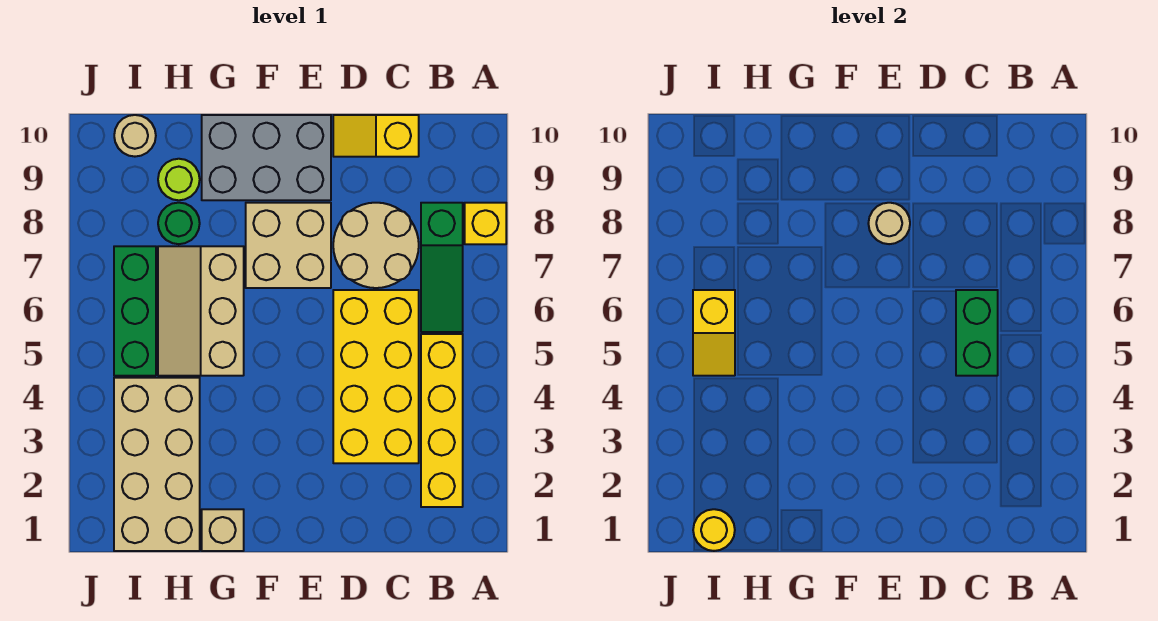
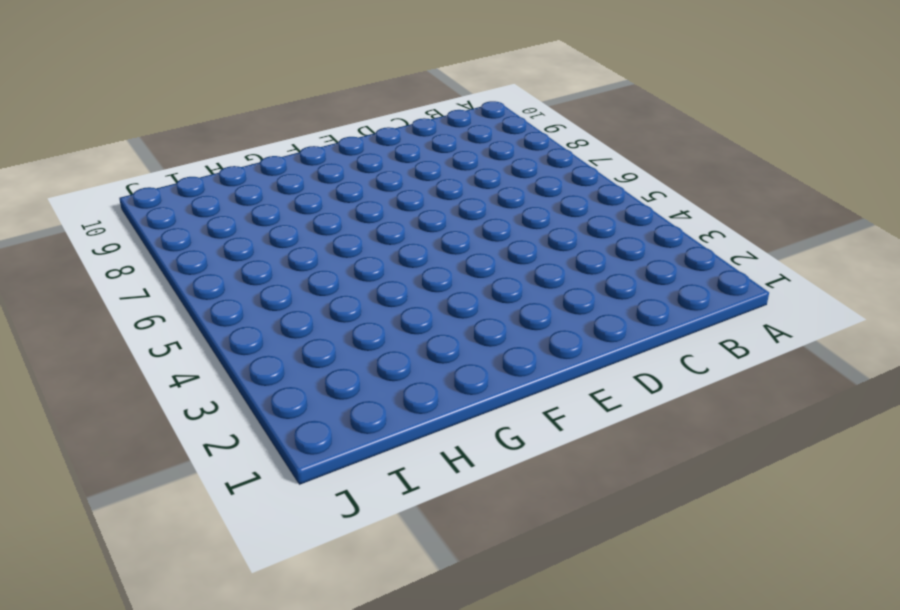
none -> yellow brick A8 level 1
none -> yellow brick B2:B5 level 1
none -> green slope B6:B8 level 1 top 8

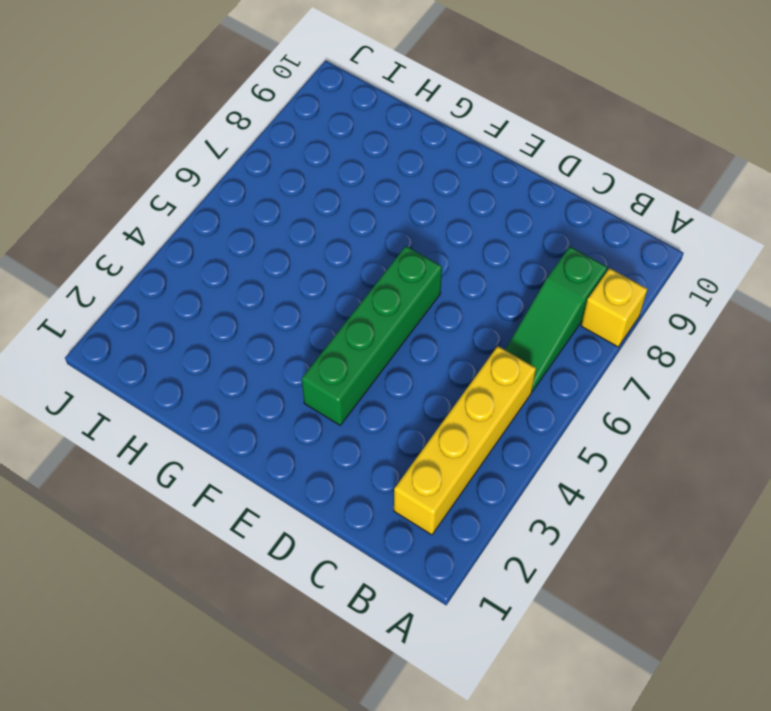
green brick E3:E6 level 1 -> none
none -> yellow brick C3:D6 level 1
none -> tan round brick C7:D8 level 1
none -> yellow slope C10:D10 level 1 top C

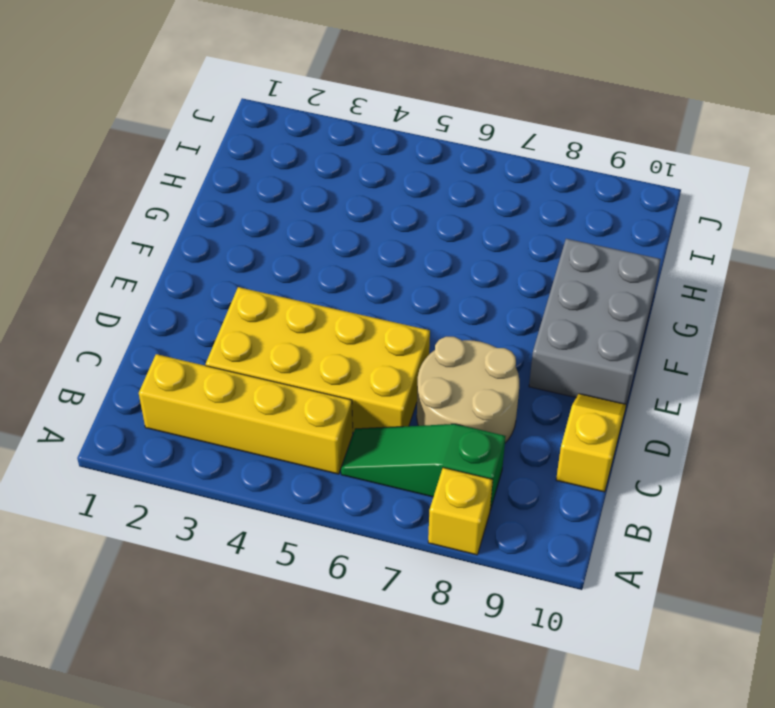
none -> tan brick E7:F8 level 1
none -> tan brick G1 level 1
none -> tan slope G5:H7 level 1 top G

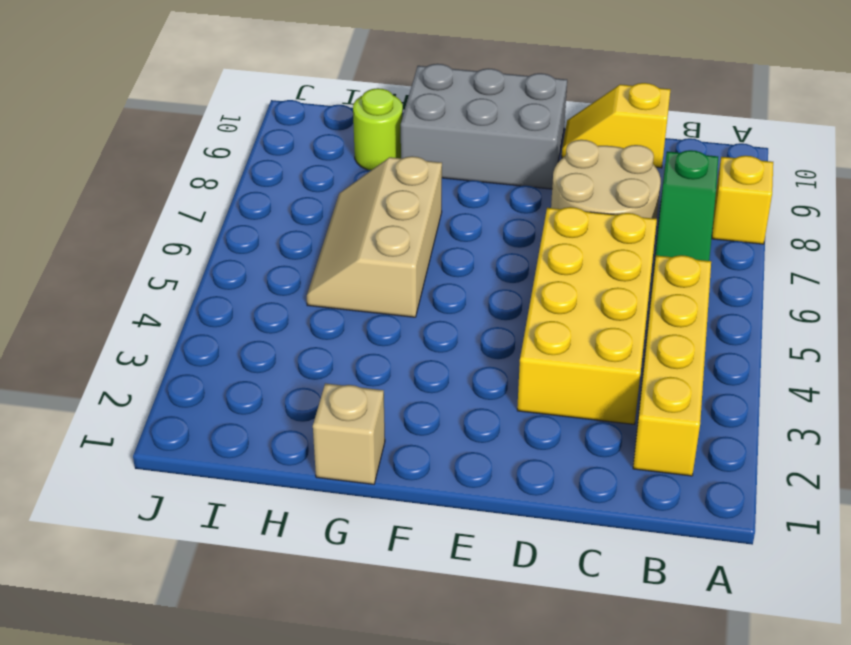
none -> tan brick E7:F8 level 1
none -> tan brick H1:I4 level 1
none -> green round brick H8 level 1

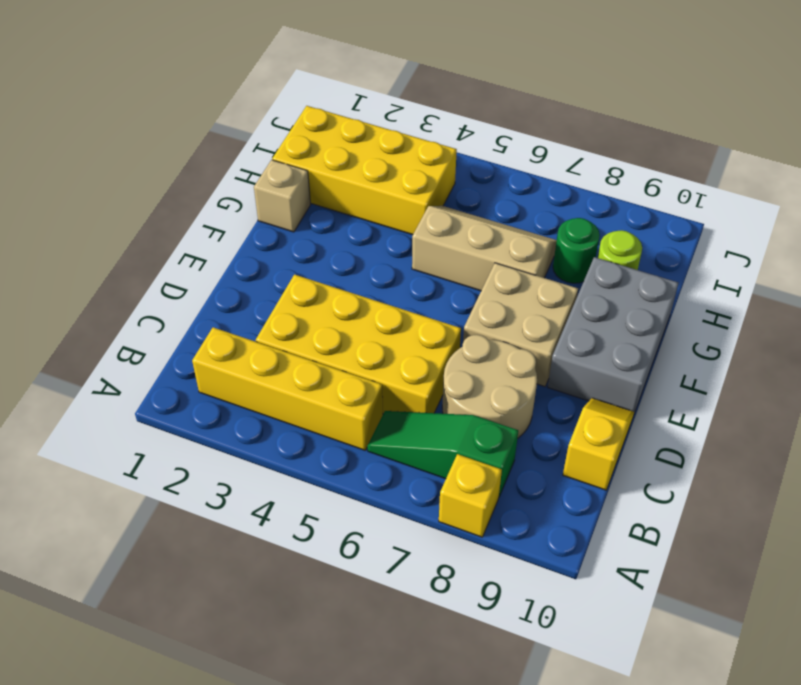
yellow brick H1:I4 level 1 -> tan brick H1:I4 level 1
none -> green brick I5:I7 level 1
none -> tan round brick I10 level 1
none -> green brick C5:C6 level 2

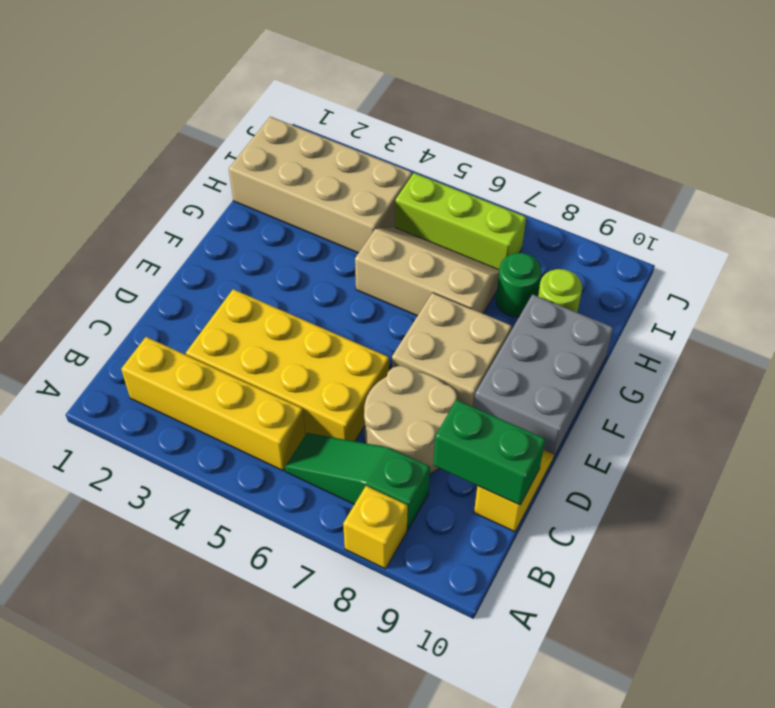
green brick C9:C10 level 2 -> green brick C5:C6 level 2
lime brick I5:I7 level 1 -> green brick I5:I7 level 1
none -> tan brick G1 level 1
none -> tan round brick I10 level 1
none -> tan round brick E8 level 2

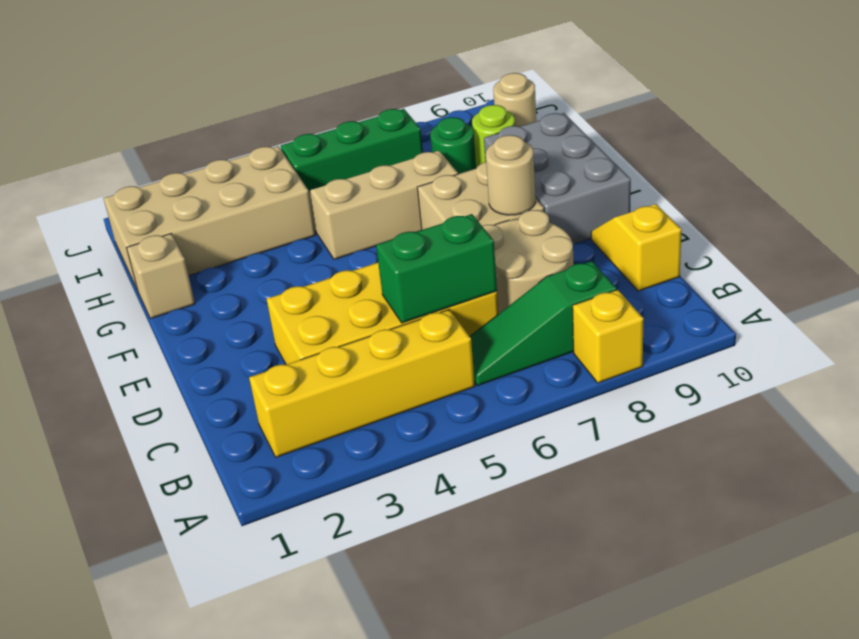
none -> yellow round brick I1 level 2
none -> yellow slope I5:I6 level 2 top 6

